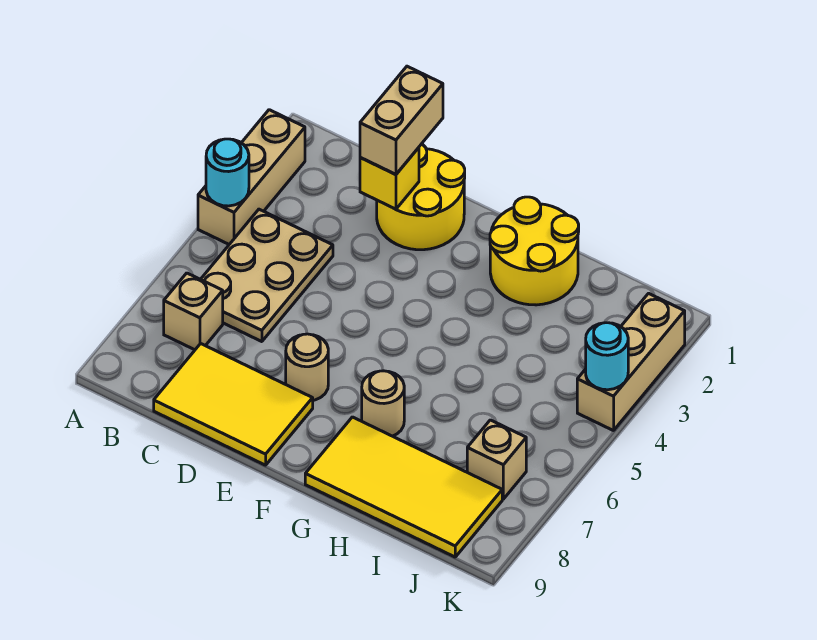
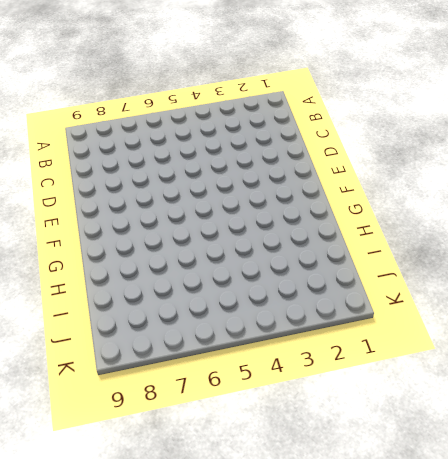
none -> tan brick A2:A4 level 1
none -> tan plate B4:C6 level 1
none -> tan brick B7 level 1

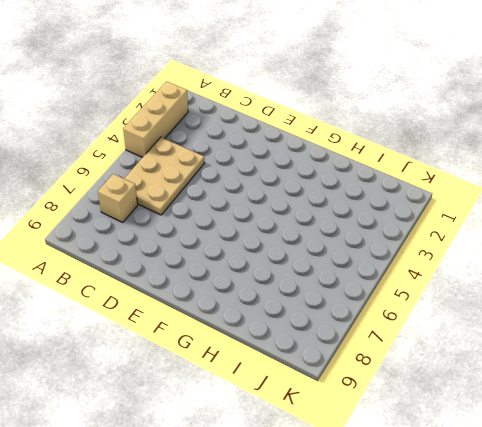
none -> yellow tile C8:E9 level 1
none -> yellow round brick D1:E2 level 1
none -> tan round brick E7 level 1

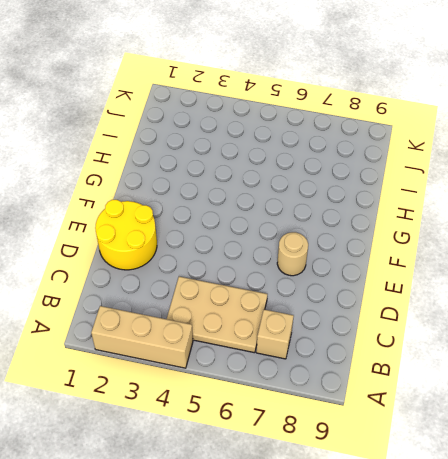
none -> yellow tile C8:E9 level 1
none -> yellow round brick G1:H2 level 1
none -> tan round brick G7 level 1

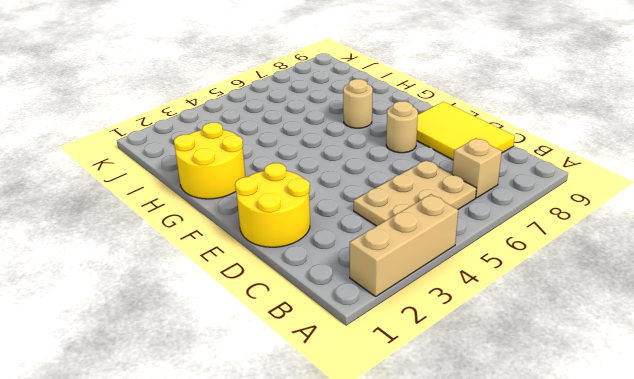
none -> yellow tile G8:J9 level 1
none -> tan brick J7 level 1
none -> tan brick K2:K4 level 1

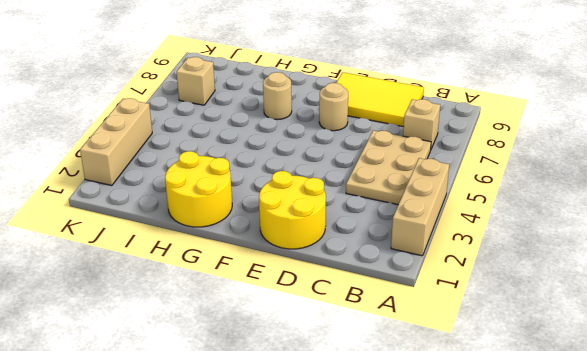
none -> yellow tile G8:J9 level 1
none -> cyan round brick A4 level 2
none -> yellow brick D2 level 2

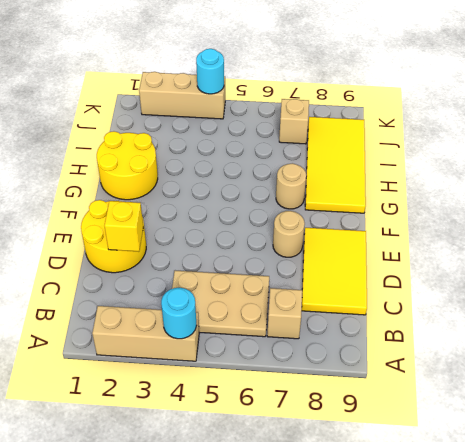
none -> tan brick D1:D2 level 3

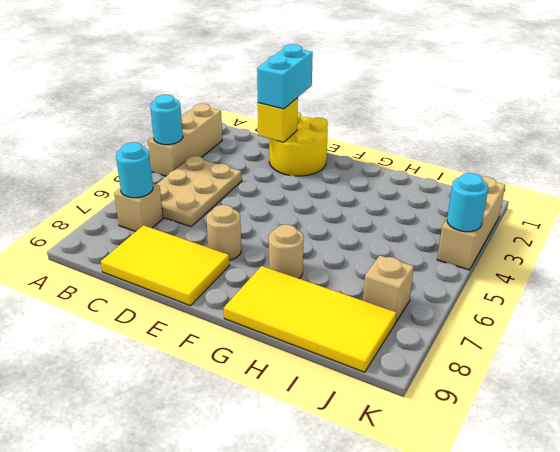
cyan round brick B7 level 2 -> none
cyan brick D1:D2 level 3 -> tan brick D1:D2 level 3
none -> yellow round brick G1:H2 level 1

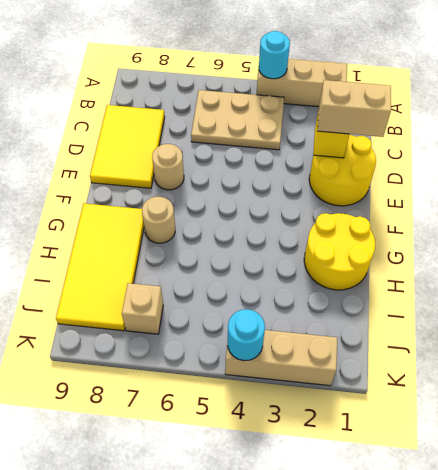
none -> tan brick B7 level 1

